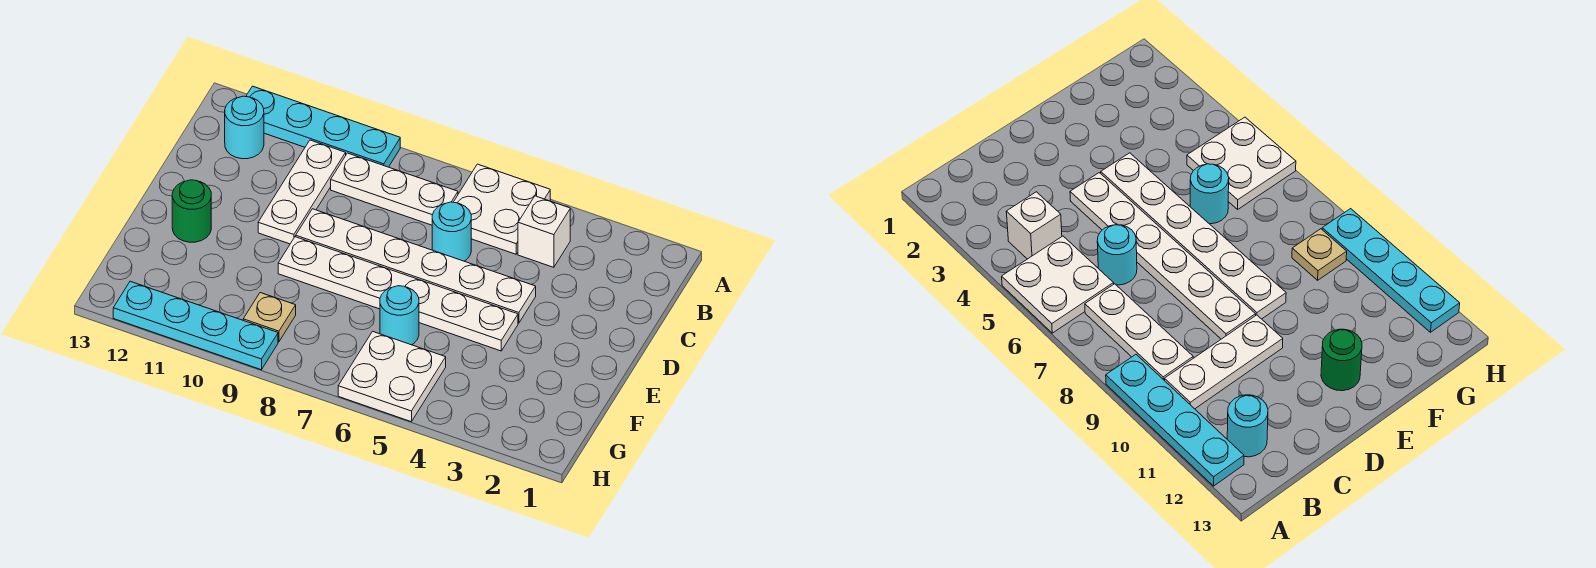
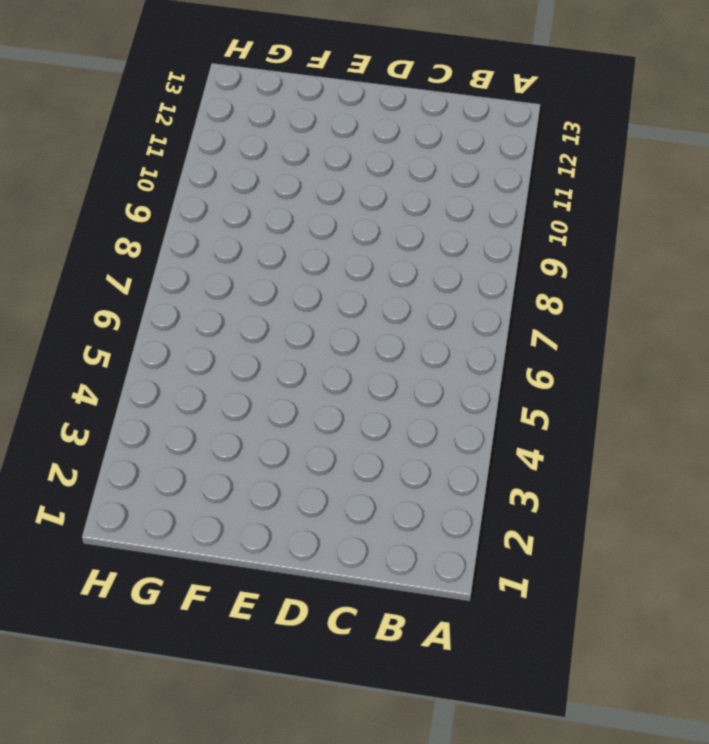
none -> white plate A5:B6 level 1
none -> cyan plate A9:A12 level 1
none -> white brick B4 level 1

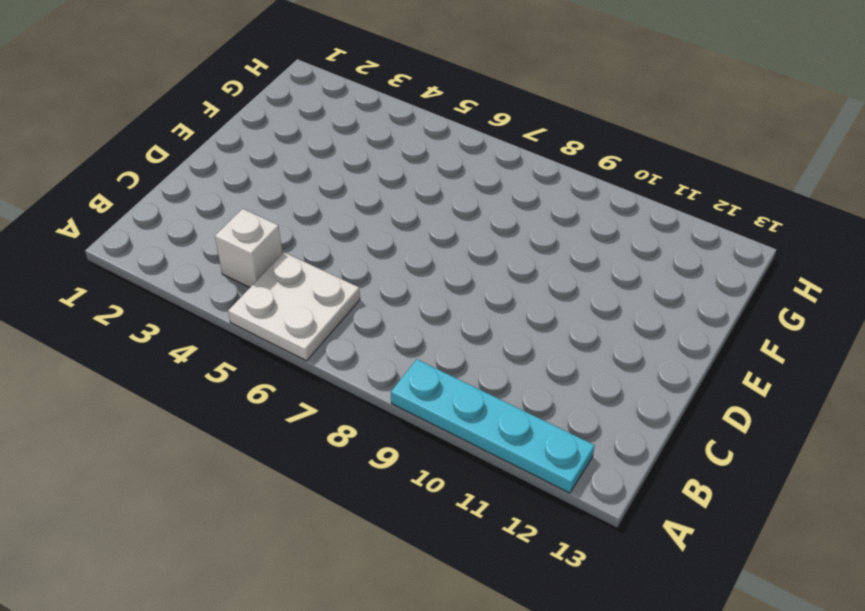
none -> white plate B7:B9 level 1
none -> white plate B10:D10 level 1
none -> cyan round brick B12 level 1

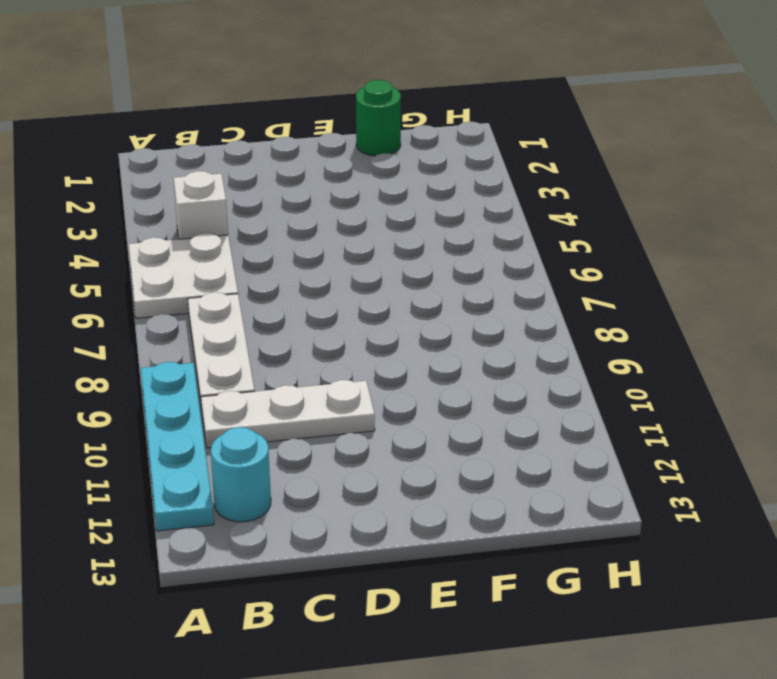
green round brick F1 level 1 -> green round brick E12 level 1
none -> cyan round brick C6 level 1
none -> white plate D4:D9 level 1
none -> white plate E4:E9 level 1

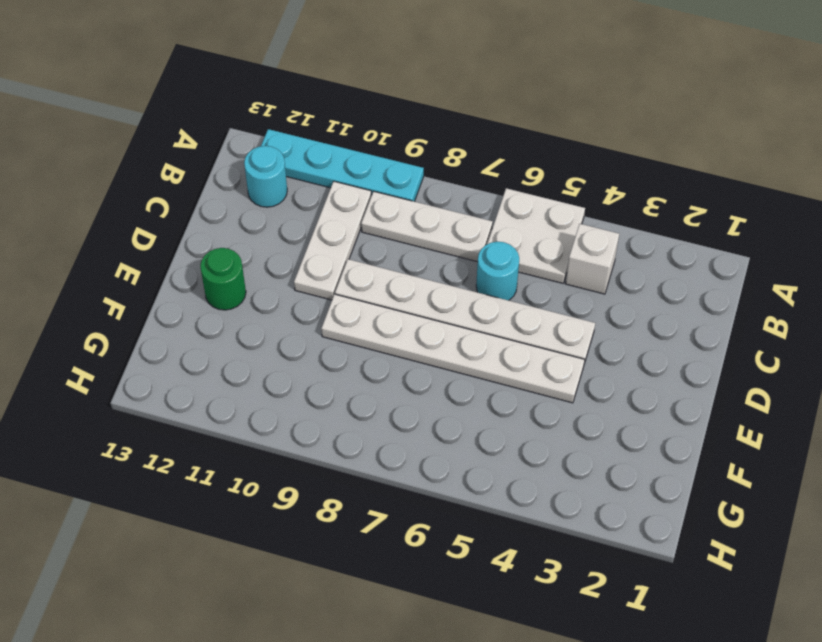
none -> cyan round brick F6 level 1
none -> white plate G5:H6 level 1
none -> tan plate G9 level 1

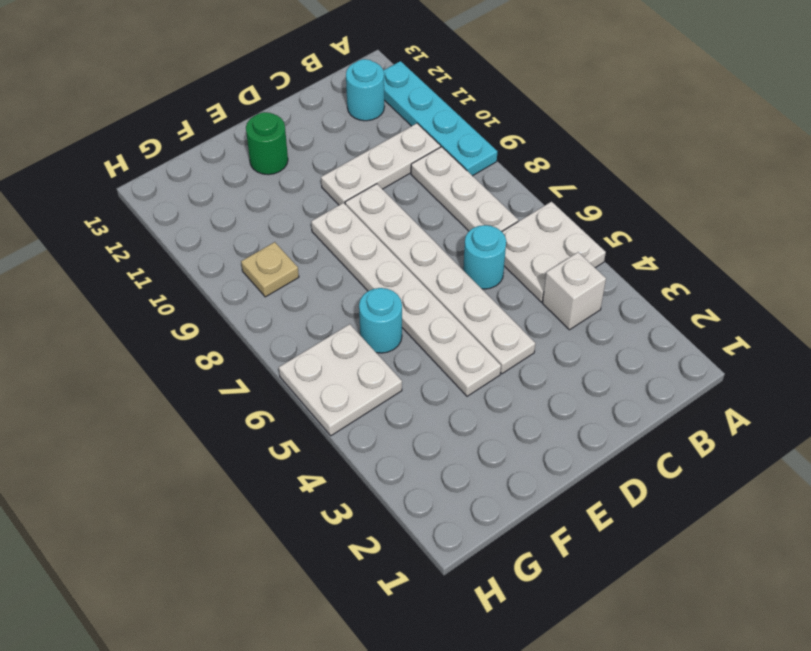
none -> cyan plate H9:H12 level 1

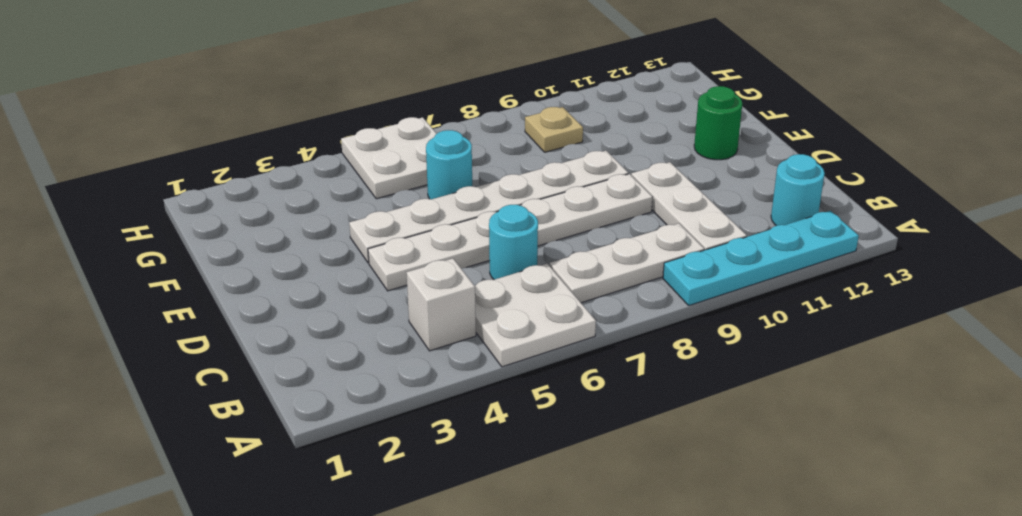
none -> cyan plate H9:H12 level 1

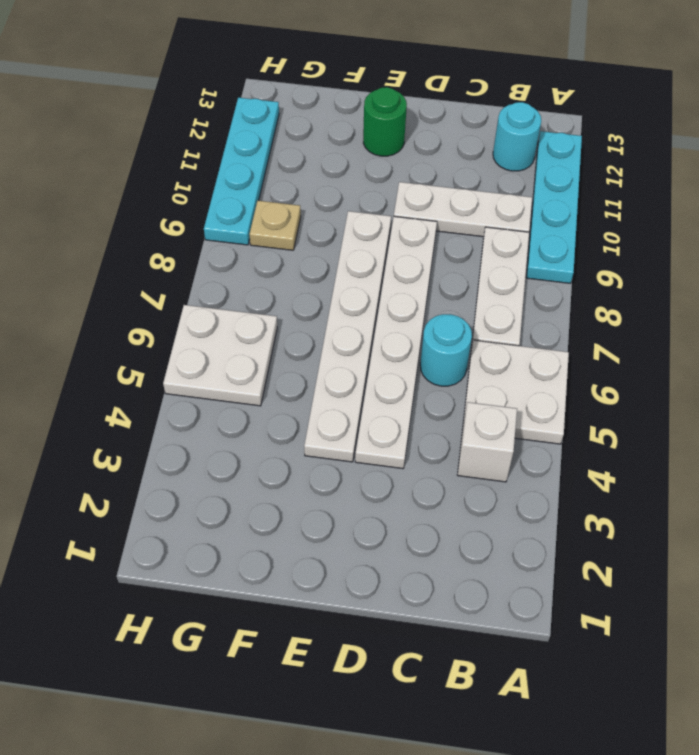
none -> cyan round brick F6 level 1

